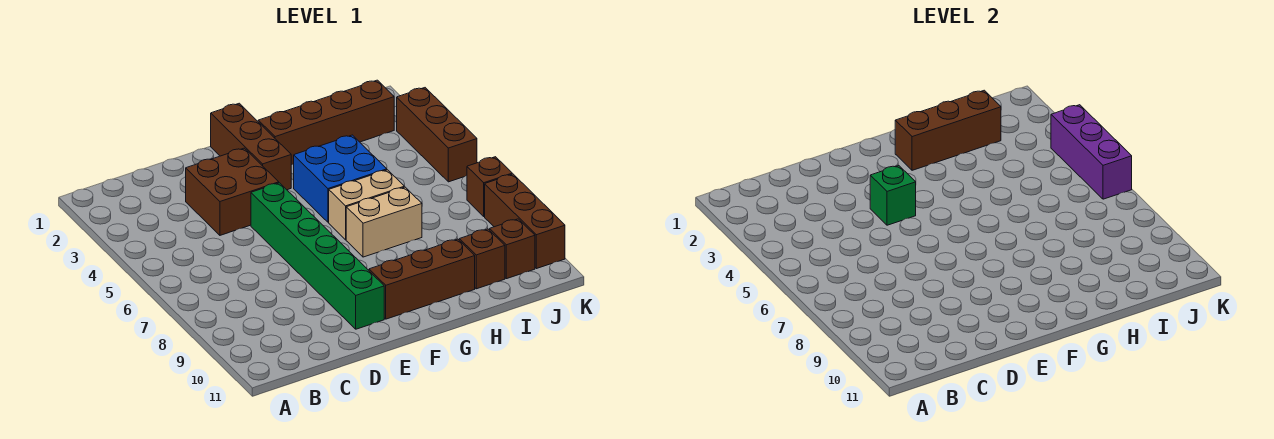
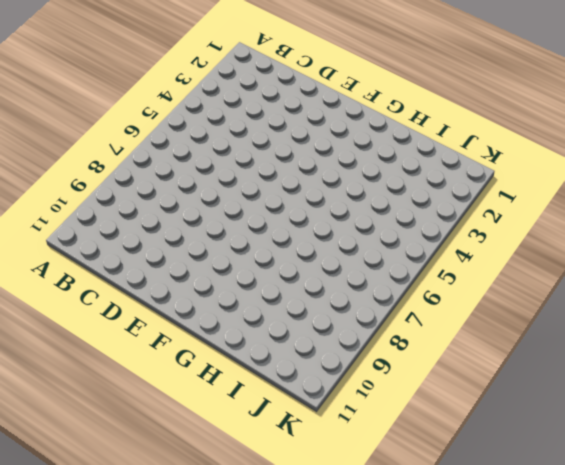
none -> brown brick D3:E4 level 1
none -> green brick E5:E10 level 1
none -> brown brick F1:F3 level 1

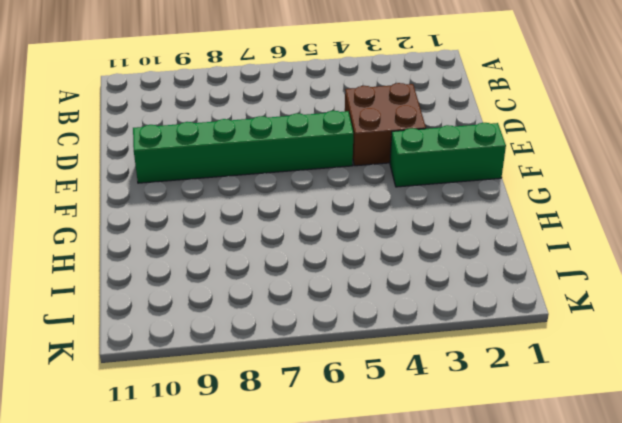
green brick F1:F3 level 1 -> brown brick F1:F3 level 1
none -> brown brick F10:H10 level 1
none -> brown brick G2:J2 level 1
none -> blue brick G4:H5 level 1

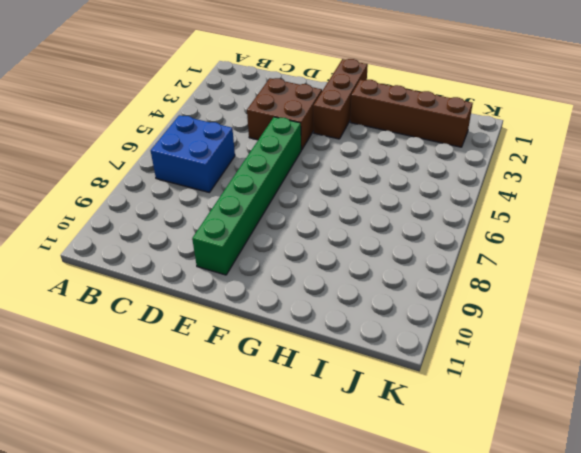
blue brick B6:C7 level 1 -> blue brick G4:H5 level 1
none -> brown brick F10:H10 level 1
none -> tan brick G6:H6 level 1
none -> tan brick G7:H7 level 1

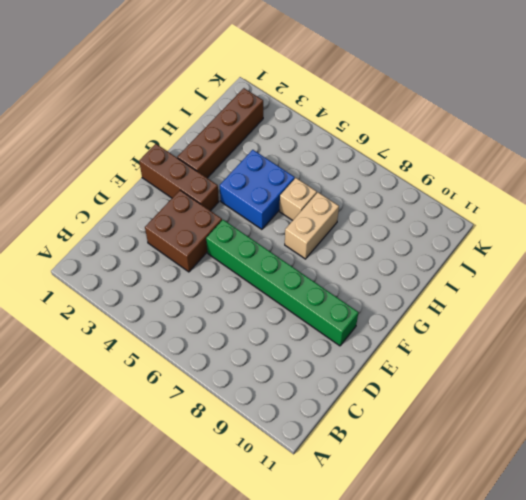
tan brick H6 level 1 -> tan brick G6:H6 level 1
none -> brown brick F10:H10 level 1
none -> brown brick I10 level 1
none -> brown brick J10 level 1

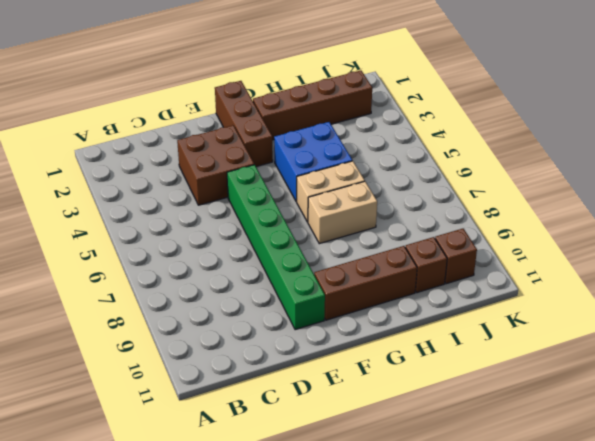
none -> brown brick K3:K5 level 1
none -> brown brick K7 level 1
none -> brown brick K8:K10 level 1

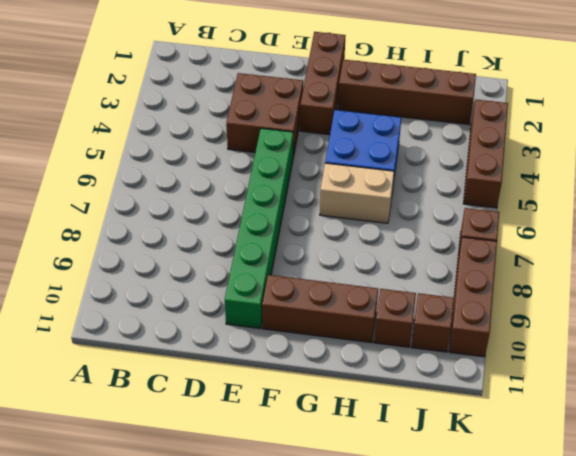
none -> tan brick G7:H7 level 1
none -> green brick E4 level 2
none -> brown brick G2:I2 level 2

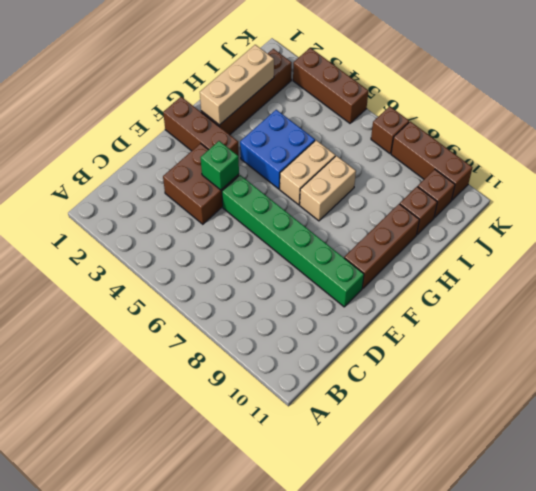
tan brick G2:I2 level 2 -> brown brick G2:I2 level 2
none -> purple brick K4:K6 level 2

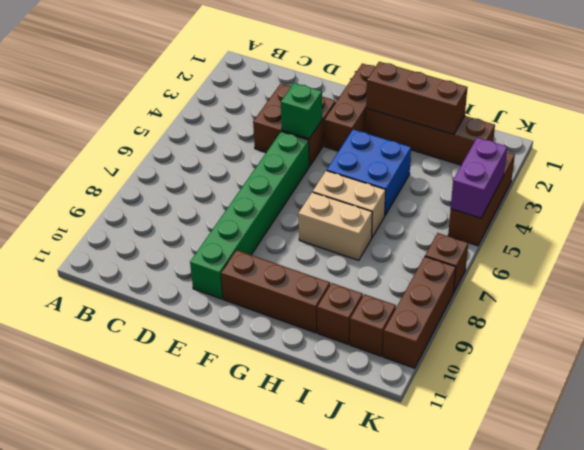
purple brick K4:K5 level 2 -> purple brick K4:K6 level 2

